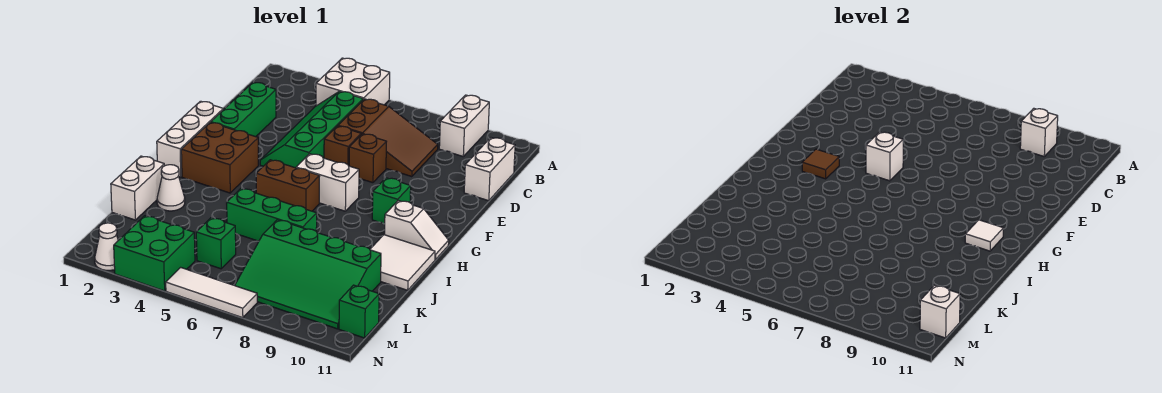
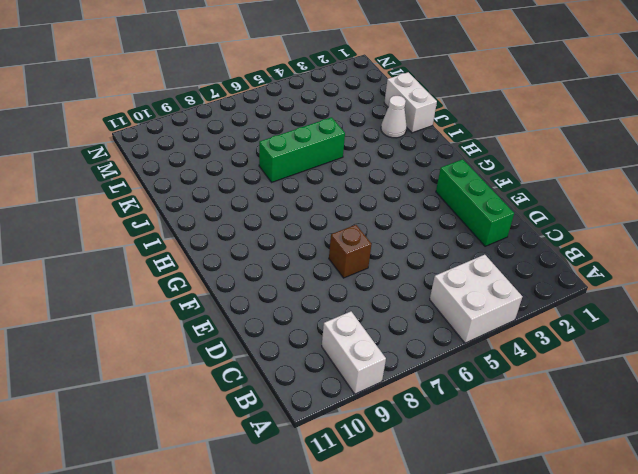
none -> green slope C4:F5 level 1 top 5
none -> brown slope C6:D8 level 1 top 6
none -> white brick C11:D11 level 1

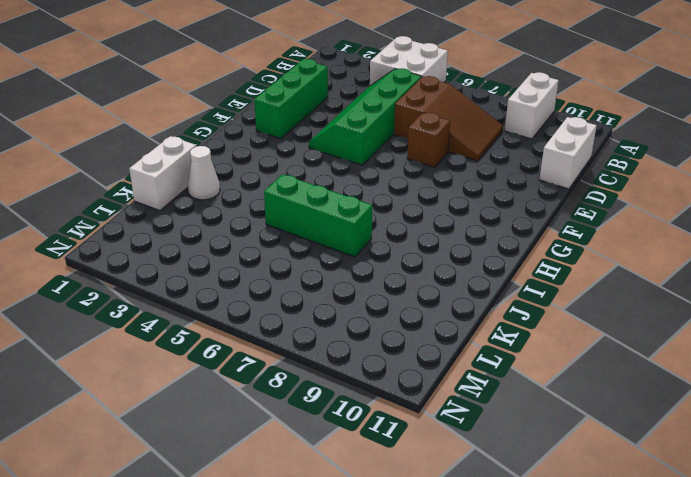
none -> brown brick E6 level 1
none -> white brick F1:H1 level 1
none -> brown brick G2:H3 level 1

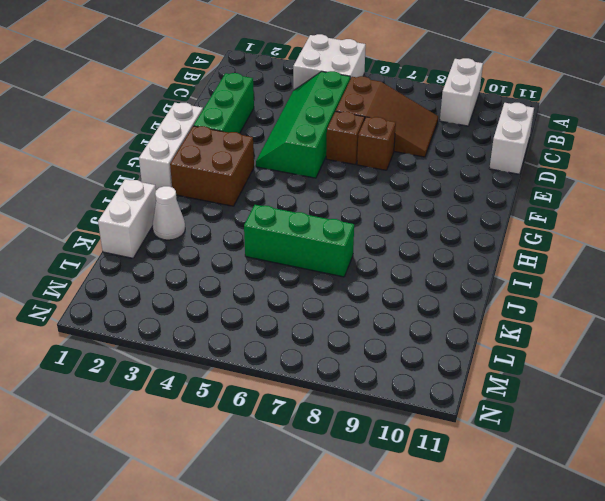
none -> white brick G6:G7 level 1
none -> green brick G9 level 1
none -> brown brick H5:H6 level 1

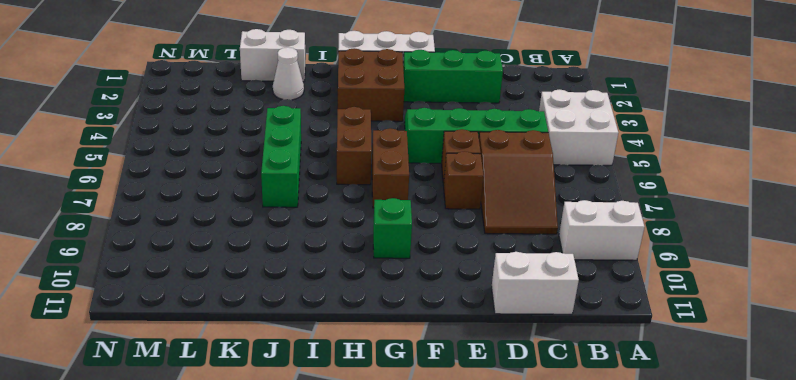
brown brick G6:G7 level 1 -> white brick G6:G7 level 1
none -> white slope H10:H11 level 1 top 10
none -> white tile I10:J11 level 1
none -> green slope K7:M10 level 1 top K

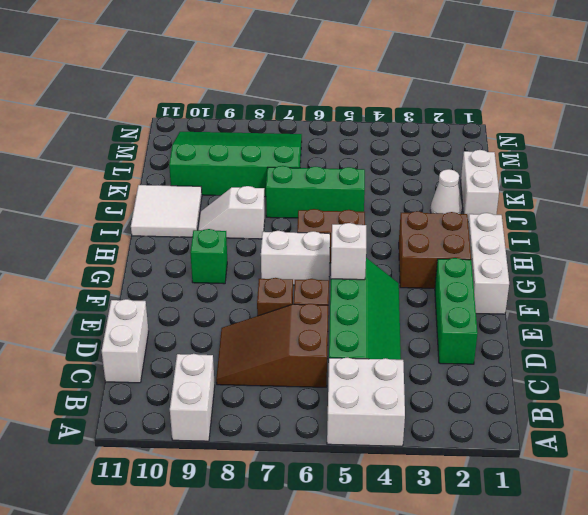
white slope I8:I9 level 1 top 8 -> white slope H10:H11 level 1 top 10
none -> green brick L5 level 1
none -> green brick M3:N4 level 1
none -> green brick M11 level 1

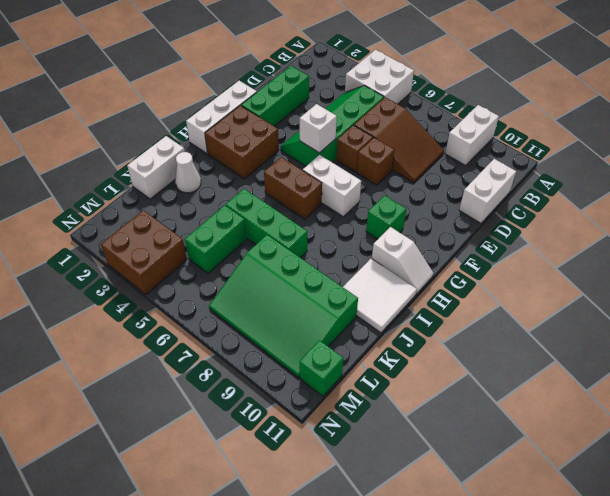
green brick K5:L5 level 1 -> green brick L5 level 1
brown brick M3:N4 level 1 -> green brick M3:N4 level 1
none -> white cone N2 level 1
none -> white tile N5:N7 level 1
none -> white brick B9 level 2

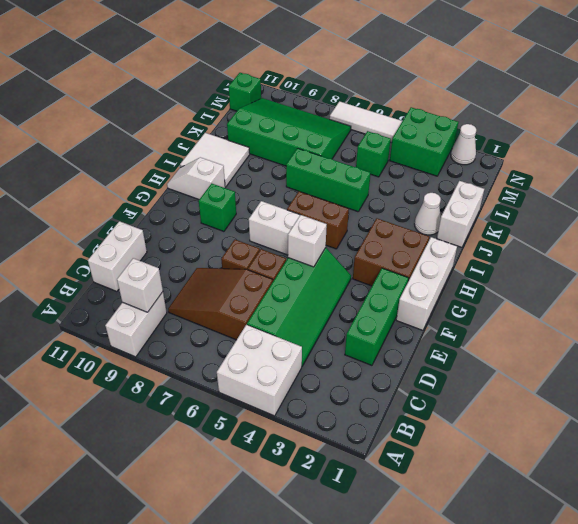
none -> brown tile G3 level 2
none -> white tile H10 level 2
none -> white brick M11 level 2

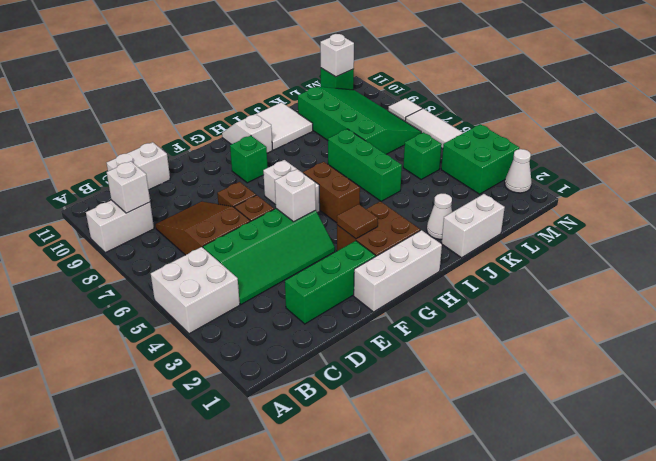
white tile N8 level 1 -> white tile H10 level 2

